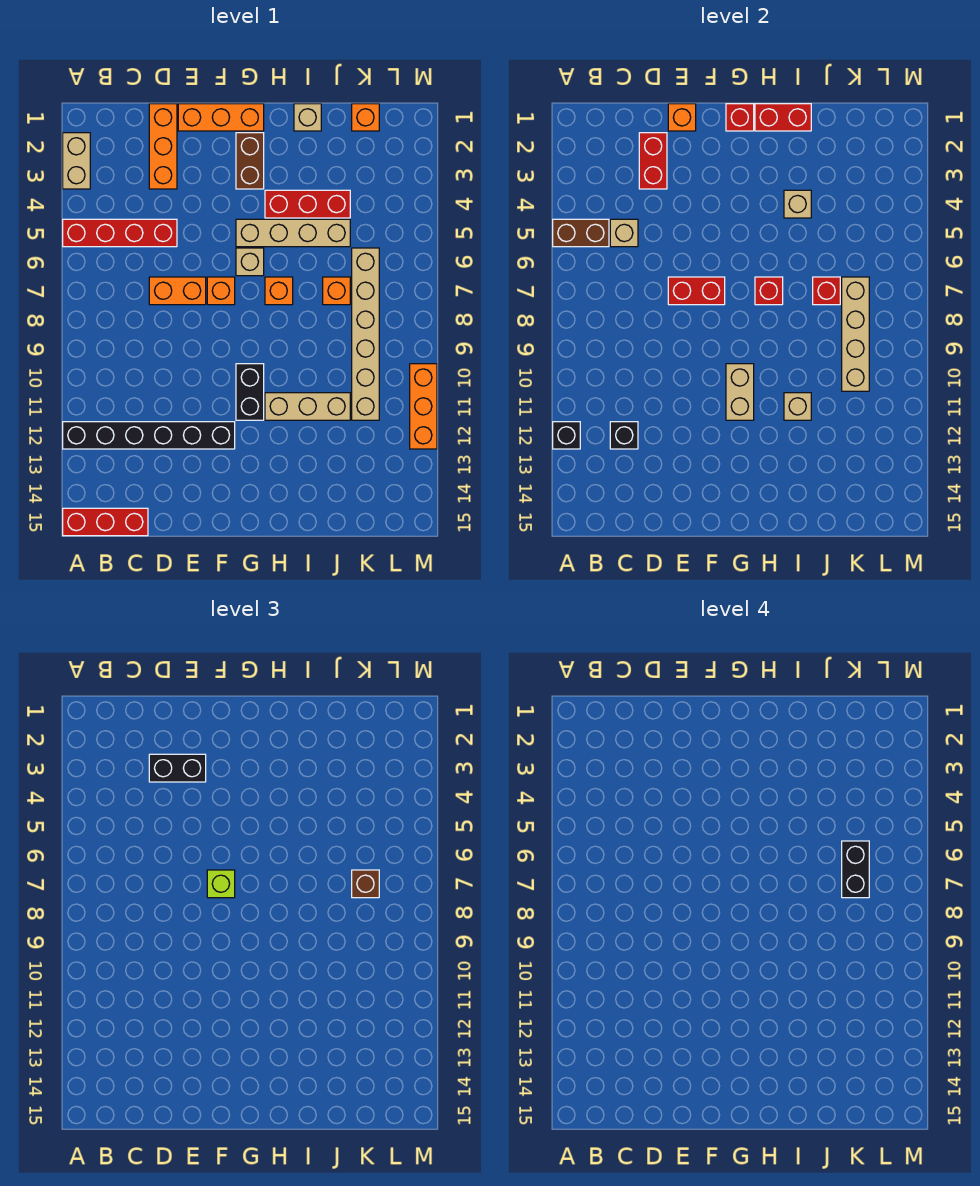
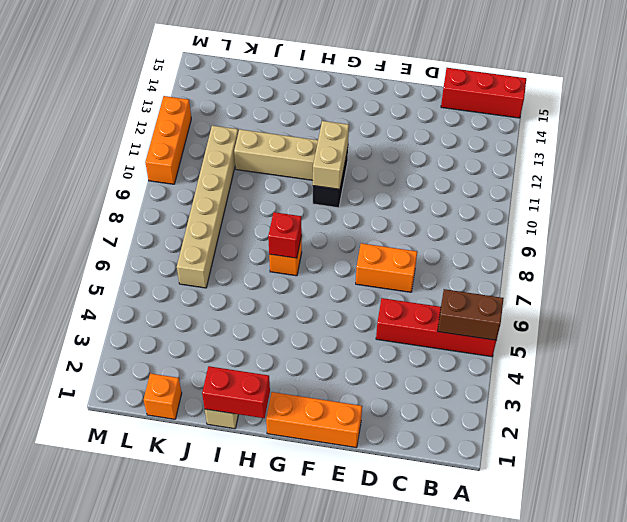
none -> tan brick A2:A3 level 1
none -> black brick A12:F12 level 1
none -> orange brick D1:D3 level 1
none -> orange brick F7 level 1

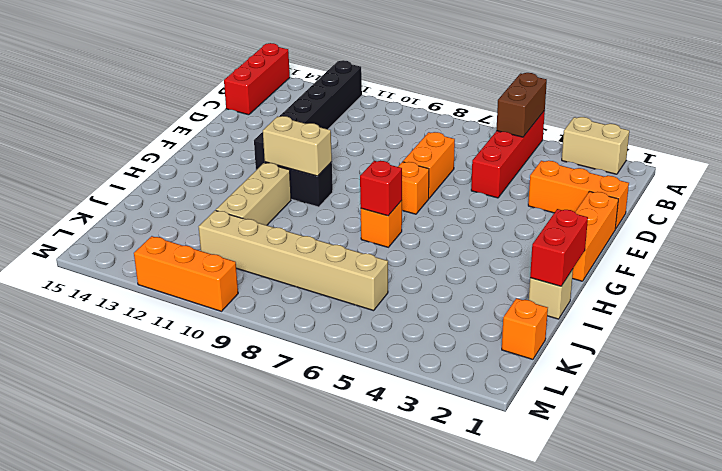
none -> brown brick G2:G3 level 1
none -> tan brick G5:J5 level 1
none -> tan brick G6 level 1
none -> red brick H4:J4 level 1

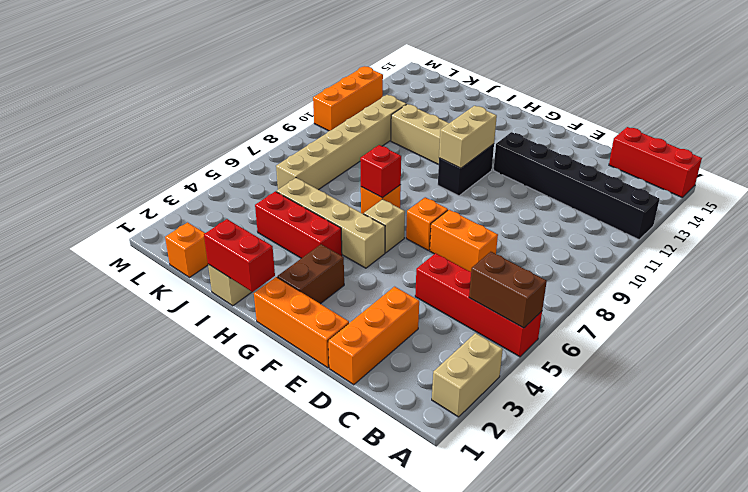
none -> orange brick J7 level 1
none -> black brick A12 level 2
none -> tan brick C5 level 2
none -> black brick C12 level 2

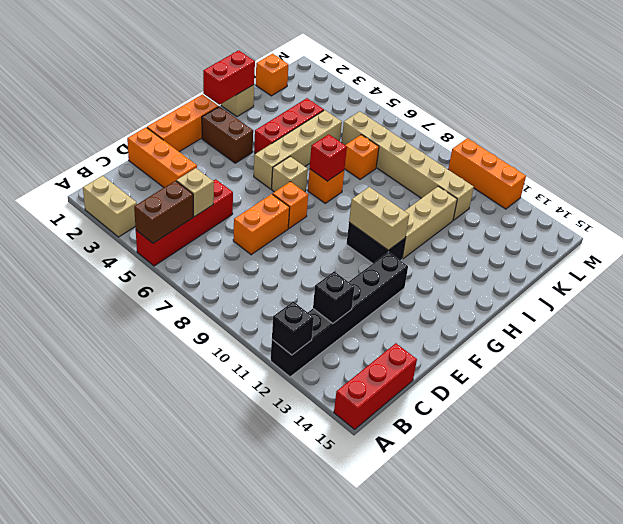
none -> red brick D2:D3 level 2
none -> orange brick E1 level 2
none -> red brick E7:F7 level 2
none -> red brick G1 level 2

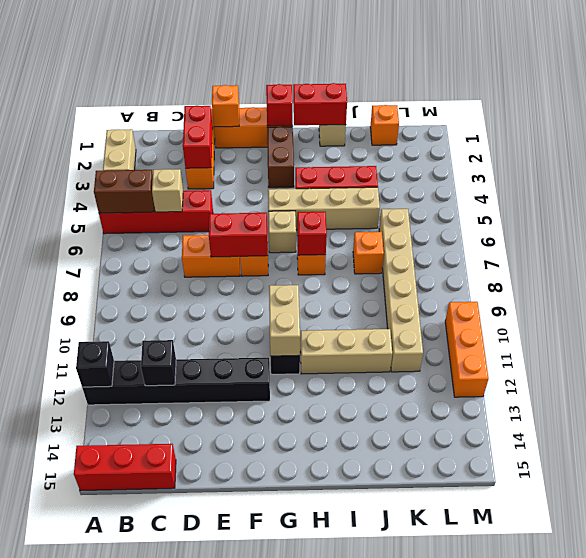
none -> tan brick I4 level 2
none -> tan brick I11 level 2
none -> red brick J7 level 2
none -> tan brick K7:K10 level 2

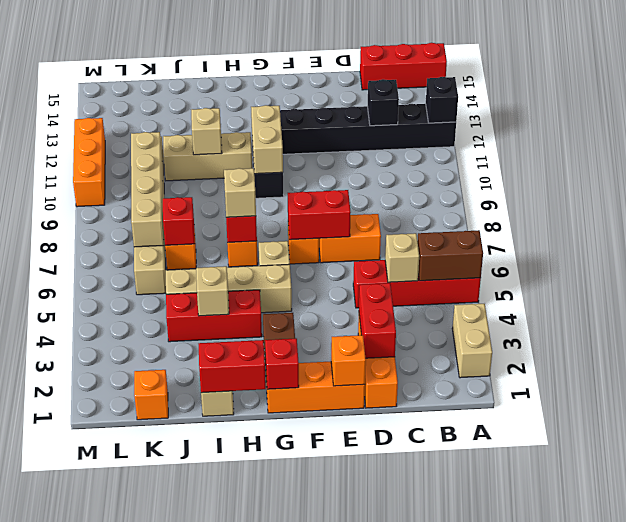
tan brick H7 level 3 -> none
none -> black brick D3:E3 level 3
none -> lime brick F7 level 3
none -> brown brick K7 level 3
none -> black brick K6:K7 level 4

